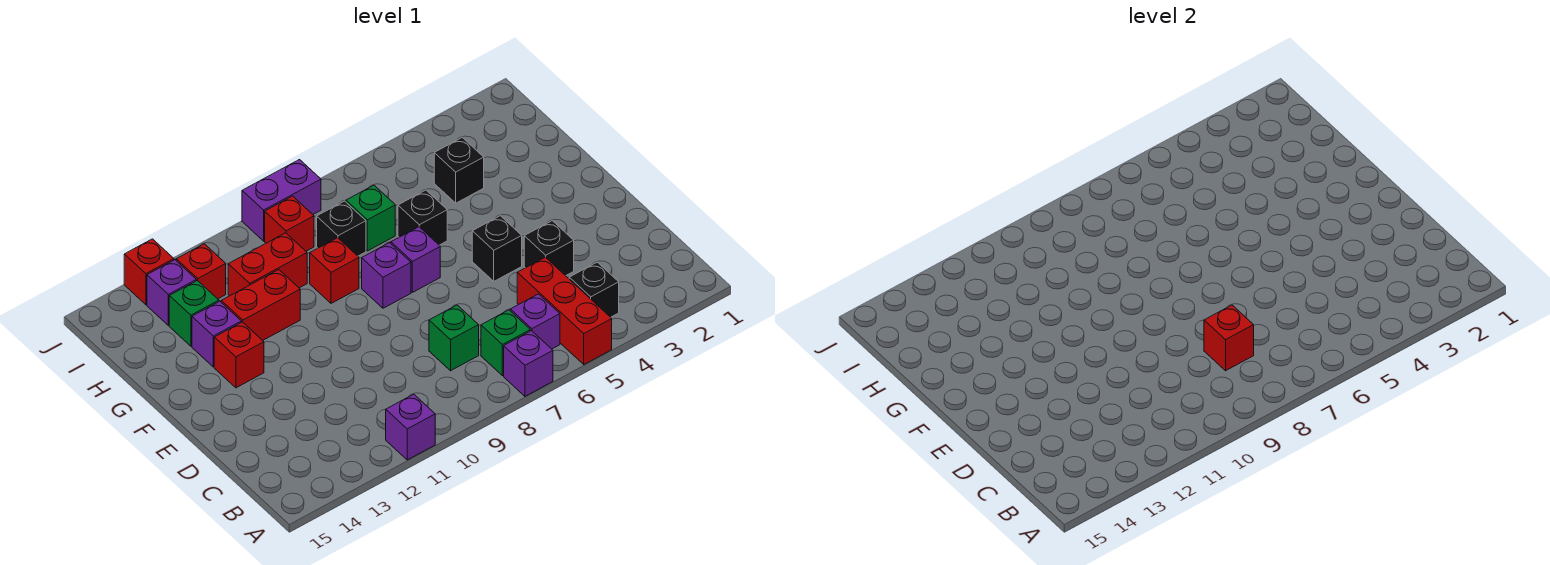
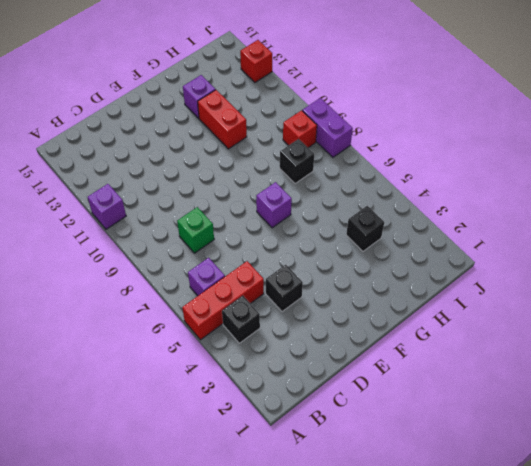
none -> purple brick A7 level 1
none -> green brick B7 level 1
none -> black brick E5 level 1

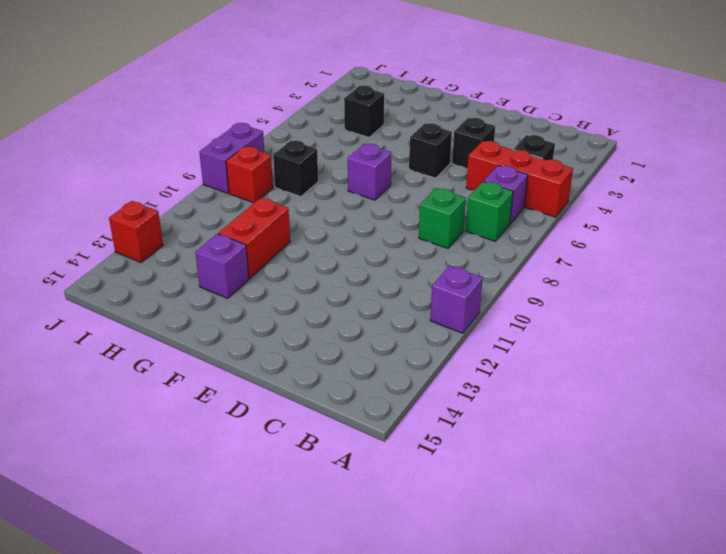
none -> purple brick A7 level 1
none -> purple brick F8 level 1
none -> red brick F13 level 1

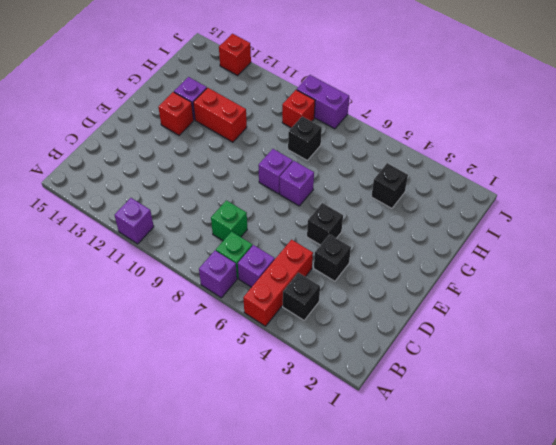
none -> black brick G6 level 1
none -> red brick G9 level 1
none -> green brick H7 level 1

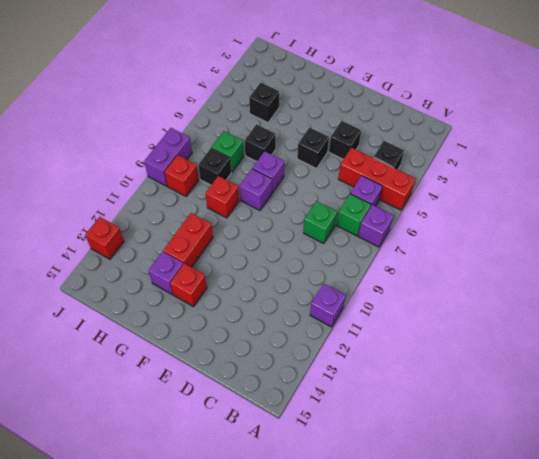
none -> red brick H10:H11 level 1
none -> green brick H13 level 1
none -> red brick I12 level 1

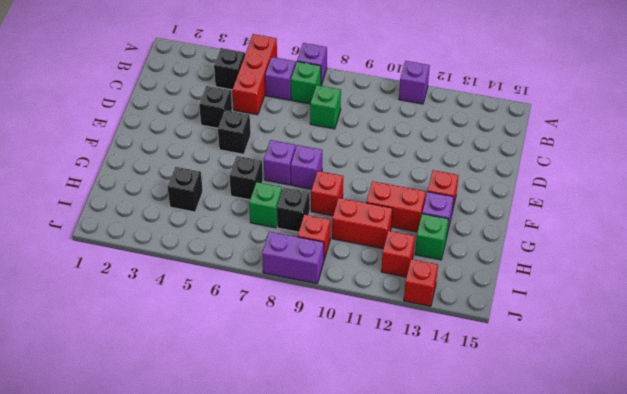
none -> purple brick I13 level 1
none -> red brick C8 level 2

